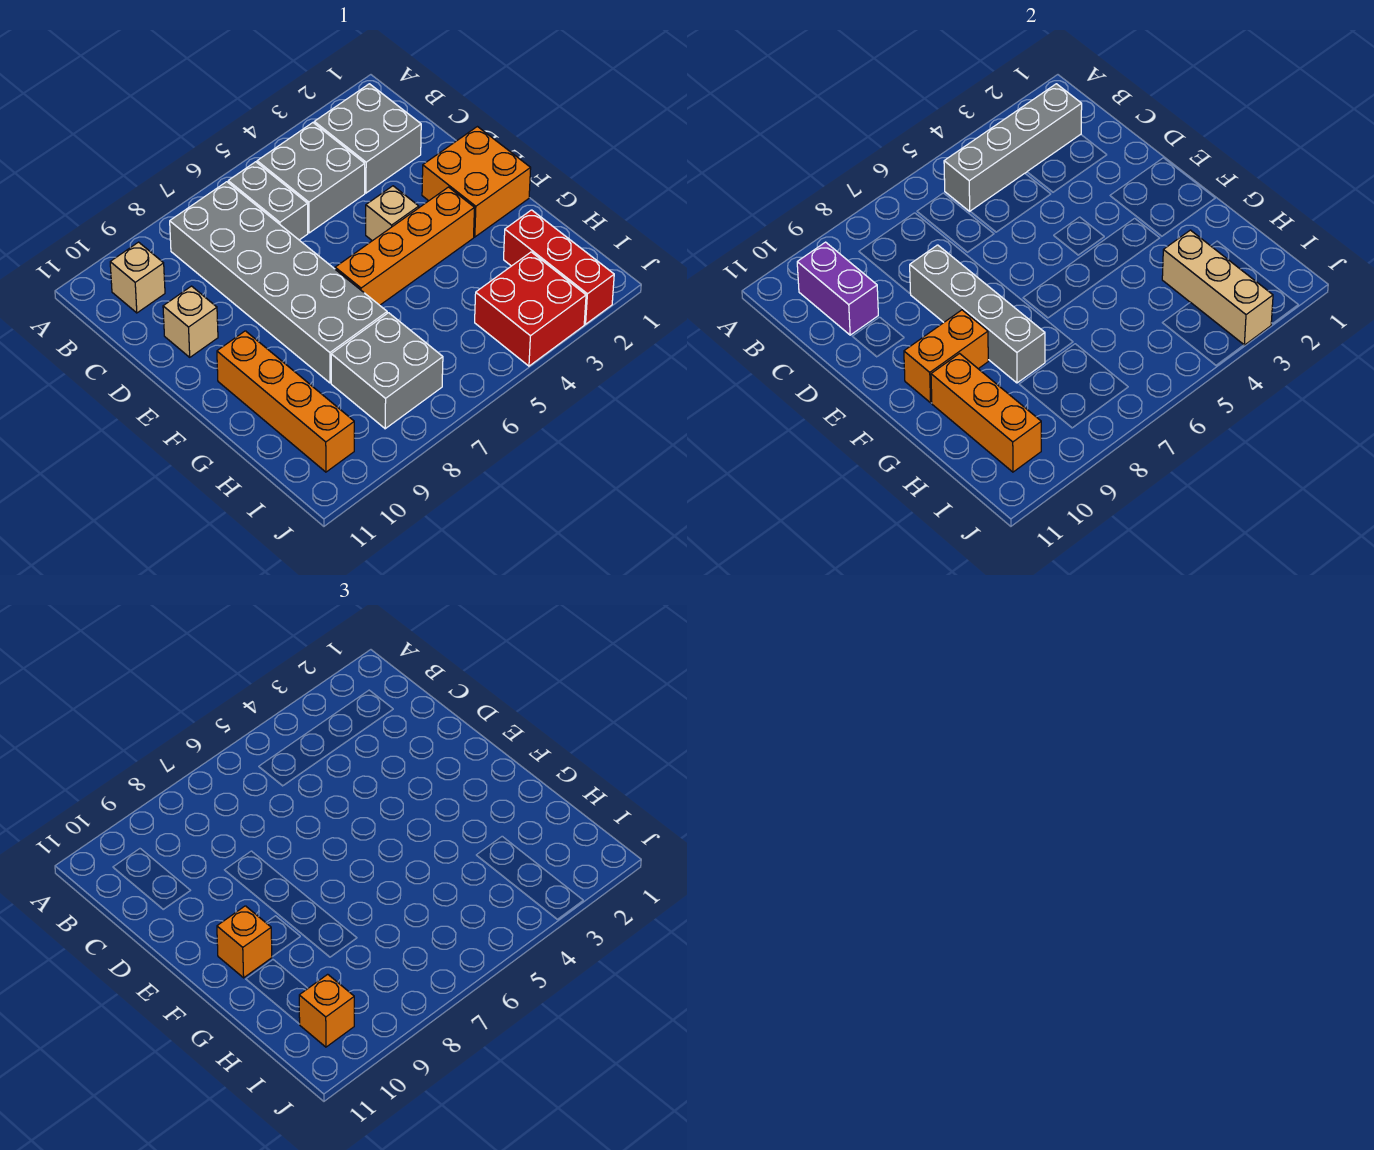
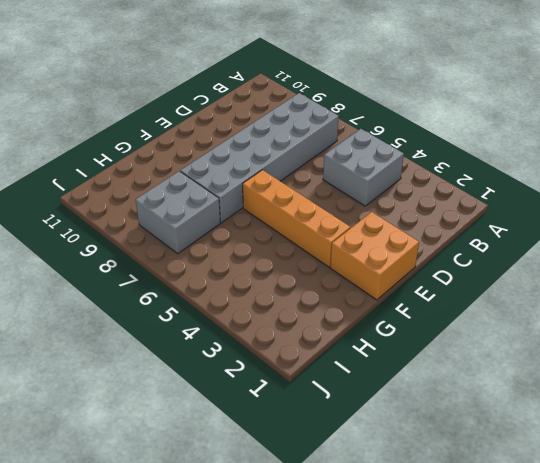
none -> grey brick B2:C3 level 1
none -> grey brick B6:C6 level 1
none -> tan brick B10 level 1

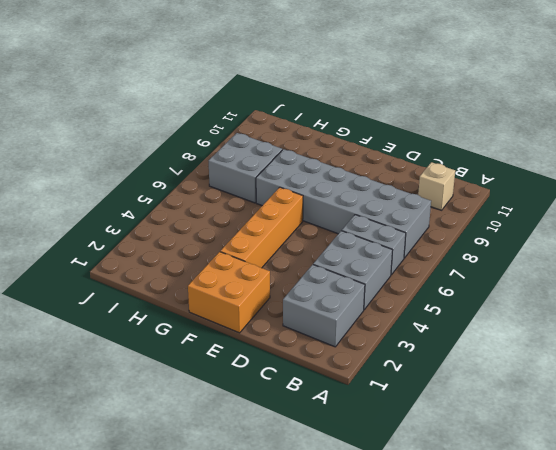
none -> tan brick D10 level 1
none -> tan brick E4 level 1
none -> orange brick F10:I10 level 1

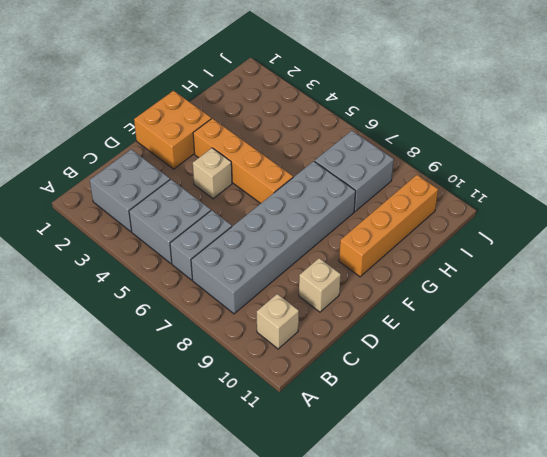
none -> red brick H2:J2 level 1
none -> red brick I3:J4 level 1
none -> grey brick B2:B5 level 2

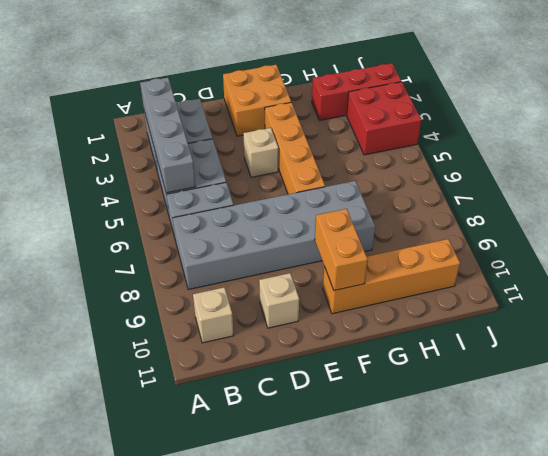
none -> grey brick H7:I8 level 1
none -> purple brick B10:C10 level 2
none -> grey brick D8:G8 level 2

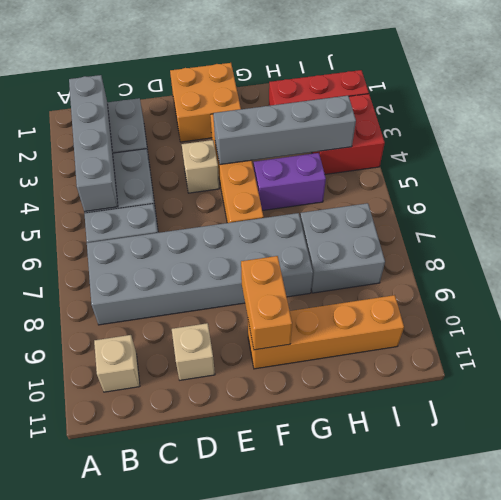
grey brick F4:I4 level 2 -> grey brick D8:G8 level 2
purple brick G5:H5 level 1 -> purple brick B10:C10 level 2
none -> orange brick G10:I10 level 2
none -> tan brick H3:J3 level 2
none -> orange brick F10 level 3

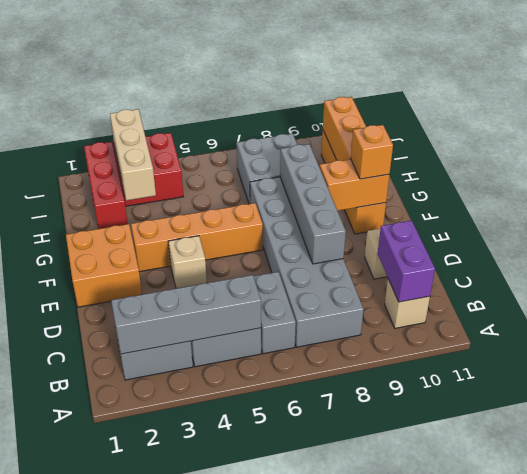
none -> orange brick I10 level 3

